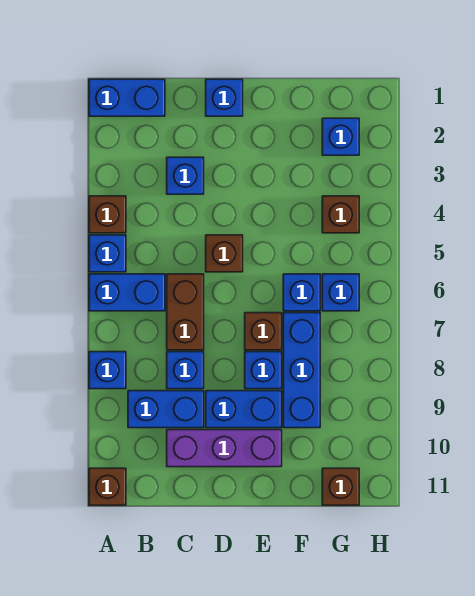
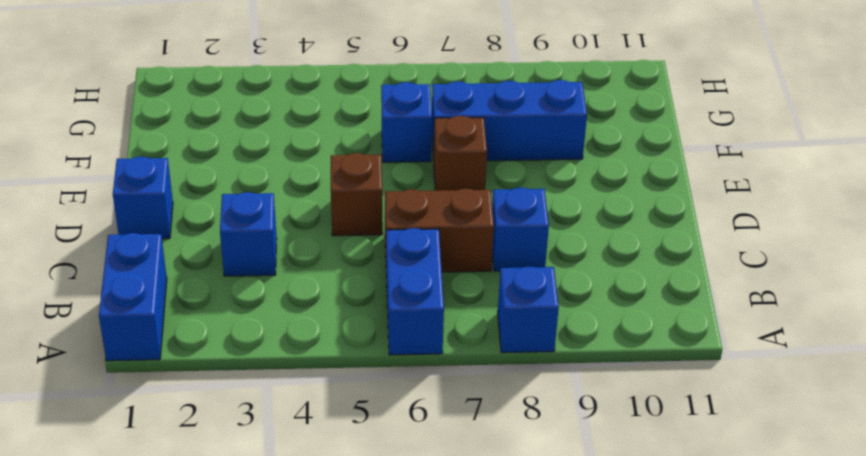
none -> brown brick A4 level 1
none -> blue brick A5 level 1
none -> brown brick A11 level 1

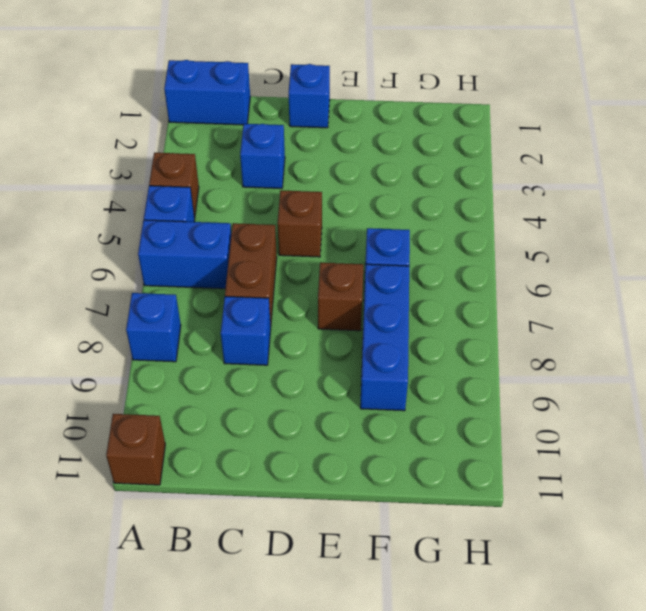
none -> blue brick B9:C9 level 1
none -> purple brick C10:E10 level 1
none -> blue brick D9:E9 level 1

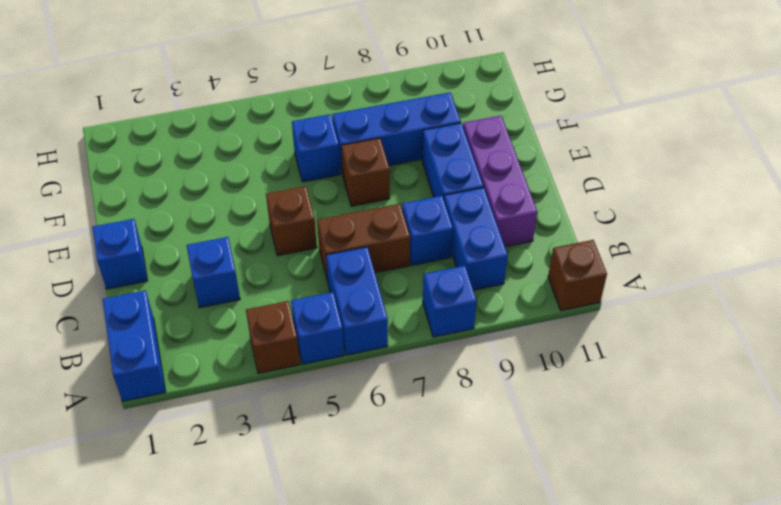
none -> blue brick E8 level 1
none -> blue brick G2 level 1
none -> brown brick G4 level 1

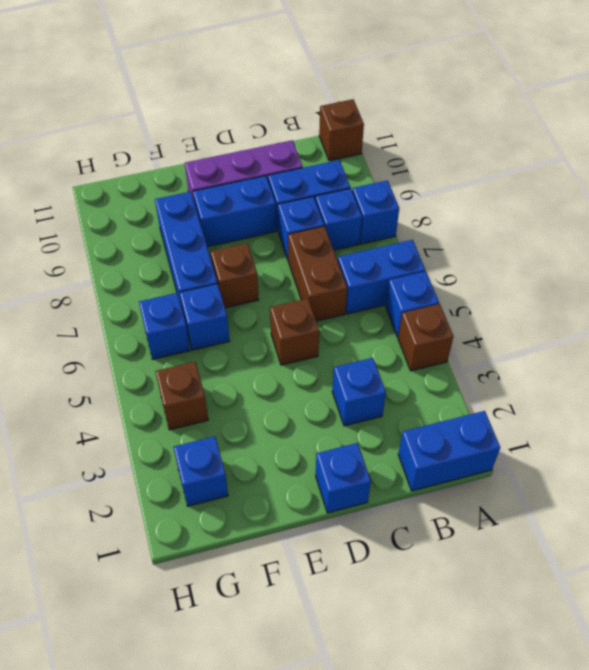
blue brick B8 level 1 -> blue brick E8 level 1
none -> brown brick G11 level 1

